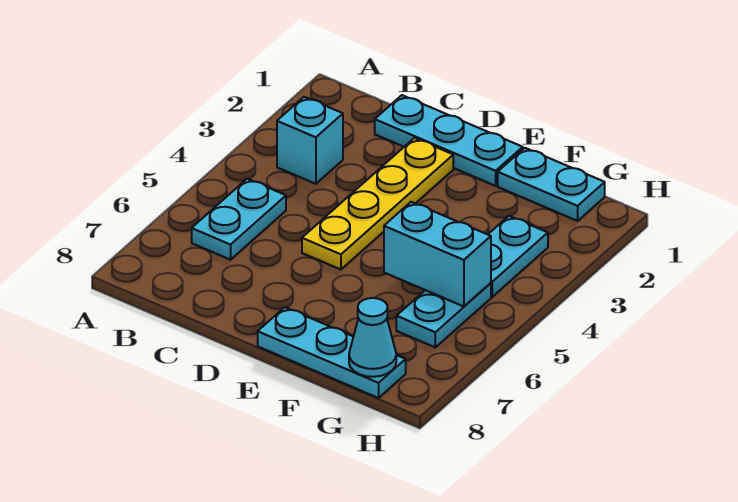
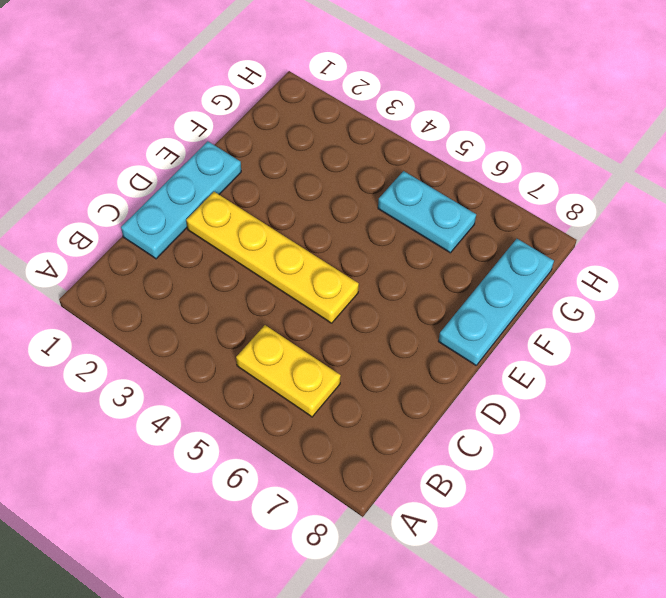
yellow plate B5:B6 level 1 -> cyan plate B5:B6 level 1
none -> cyan brick B3 level 1
none -> cyan plate F1:G1 level 1

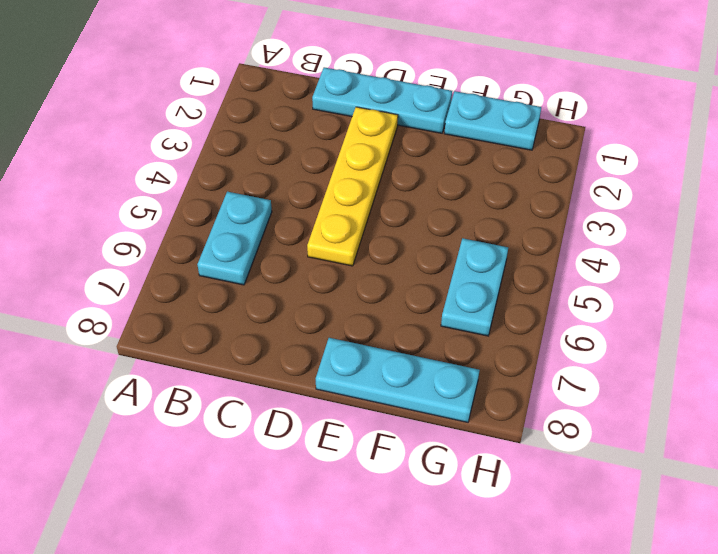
none -> cyan brick B3 level 1
none -> cyan plate G3:G4 level 1

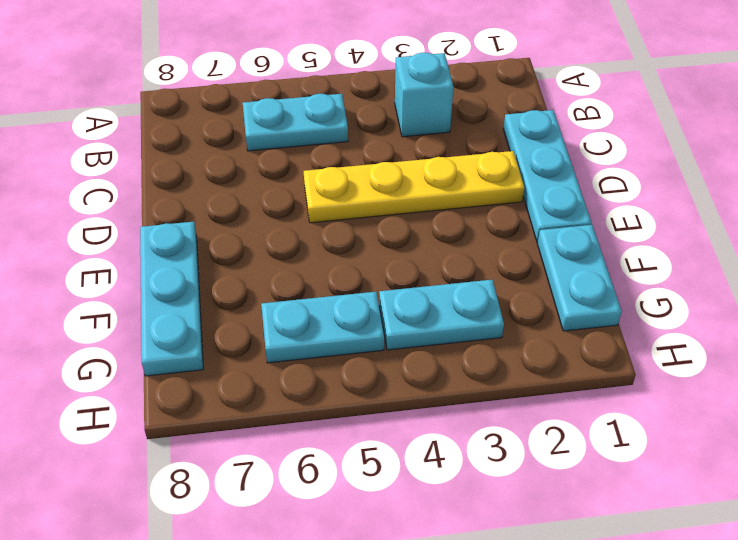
none -> cyan brick F5:G5 level 2
none -> cyan cone G8 level 2

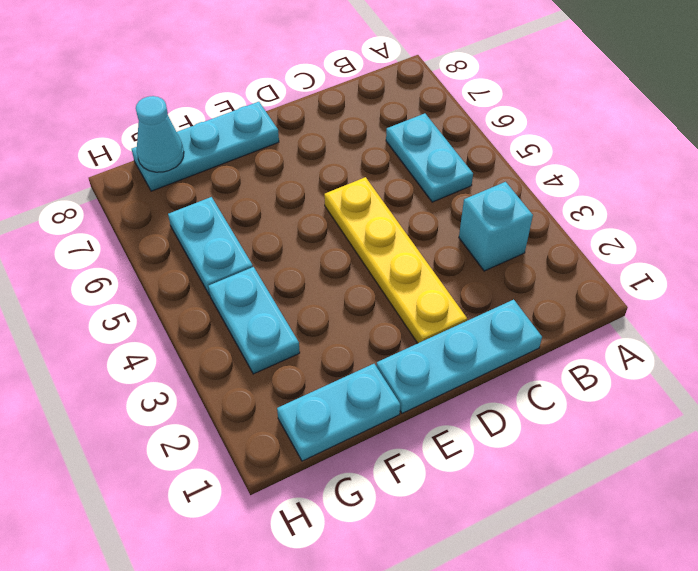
none -> cyan brick F5:G5 level 2

